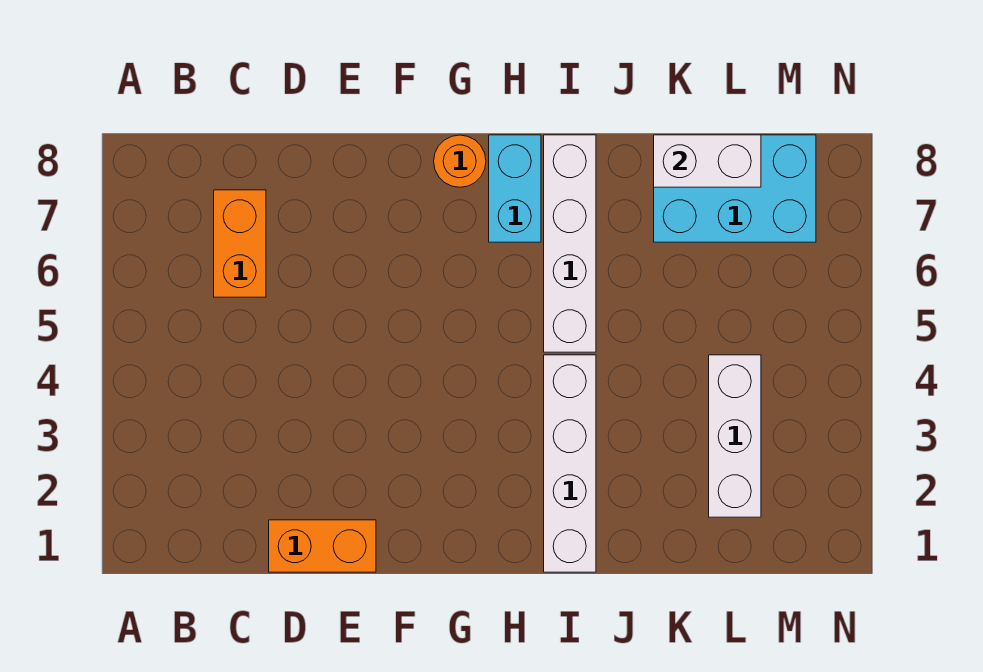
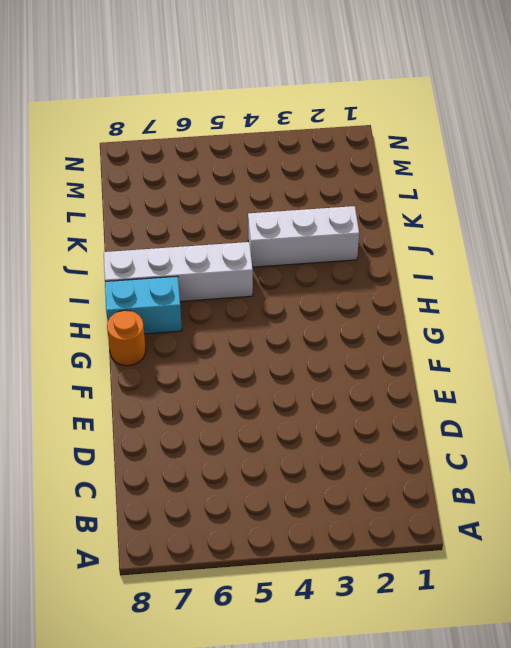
white brick J2:J4 level 1 -> white brick L2:L4 level 1
none -> orange brick C6:C7 level 1
none -> orange brick D1:E1 level 1

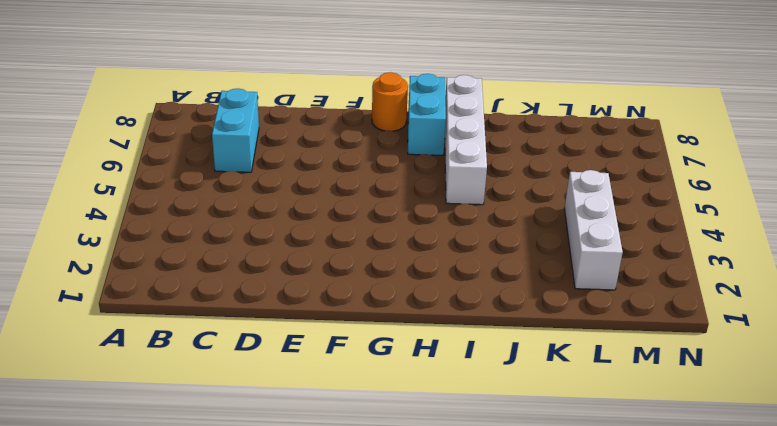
cyan brick C6:C7 level 1 -> orange brick C6:C7 level 1
none -> orange brick D1:E1 level 1
none -> white brick I1:I4 level 1

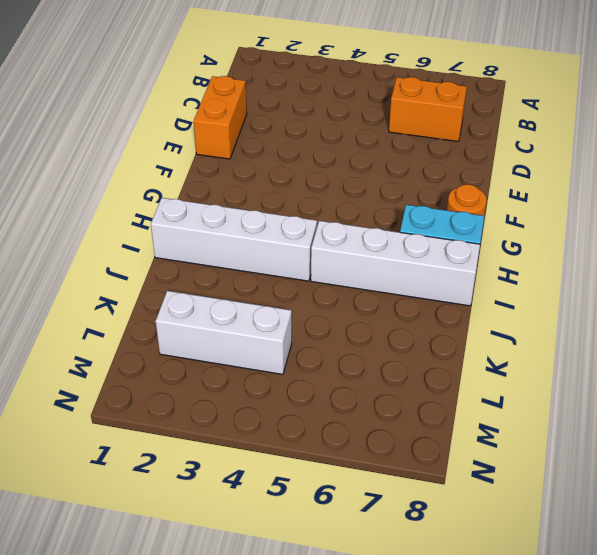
none -> cyan brick K7:M8 level 1
none -> white brick K8:L8 level 2

